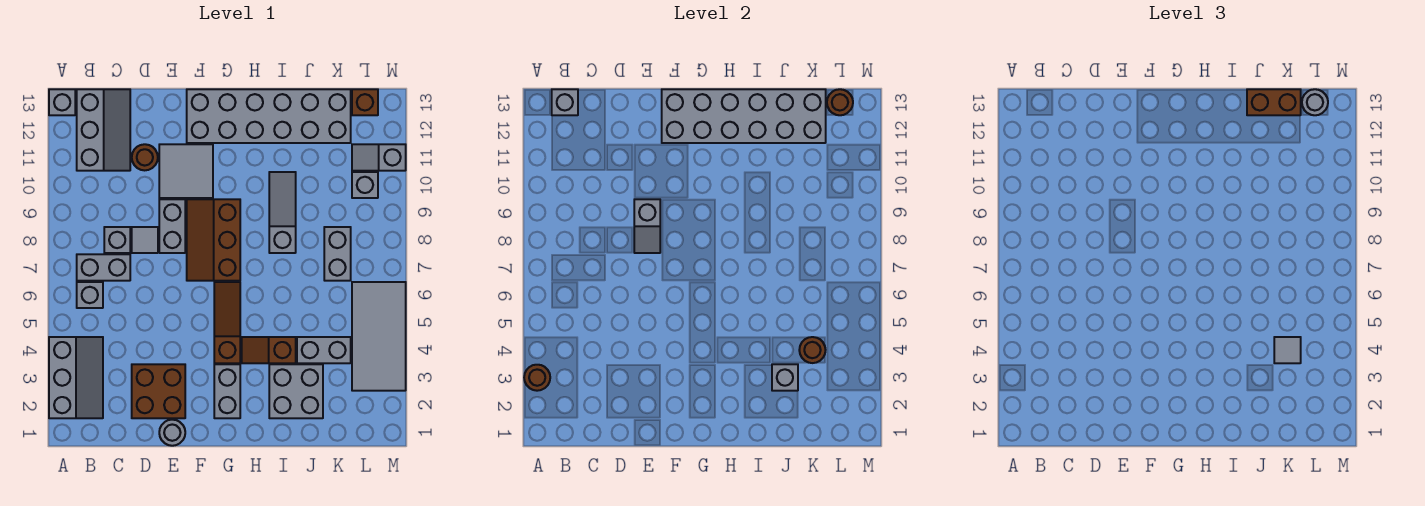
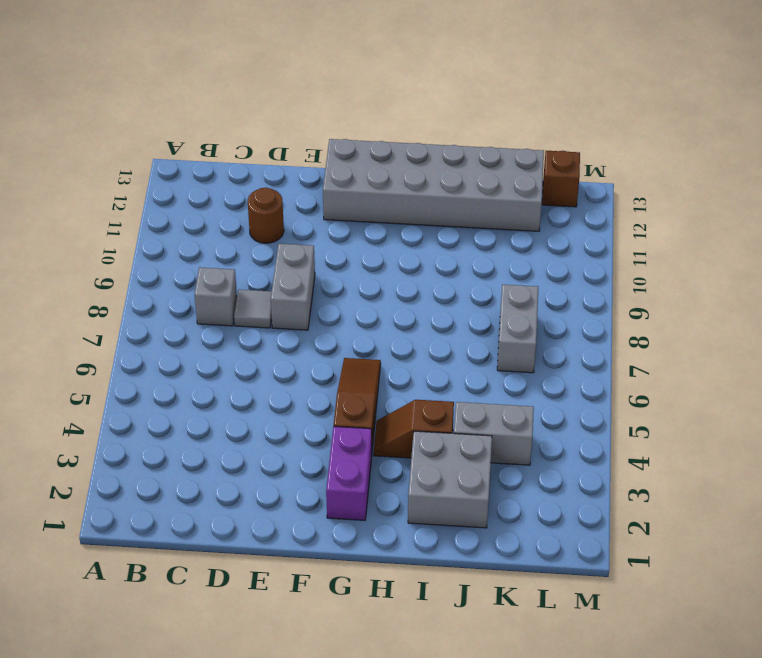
purple brick G2:G3 level 1 -> grey brick G2:G3 level 1
none -> grey slope A2:B4 level 1 top A
none -> grey brick A13 level 1
none -> grey brick B6 level 1
none -> grey brick B7:C7 level 1

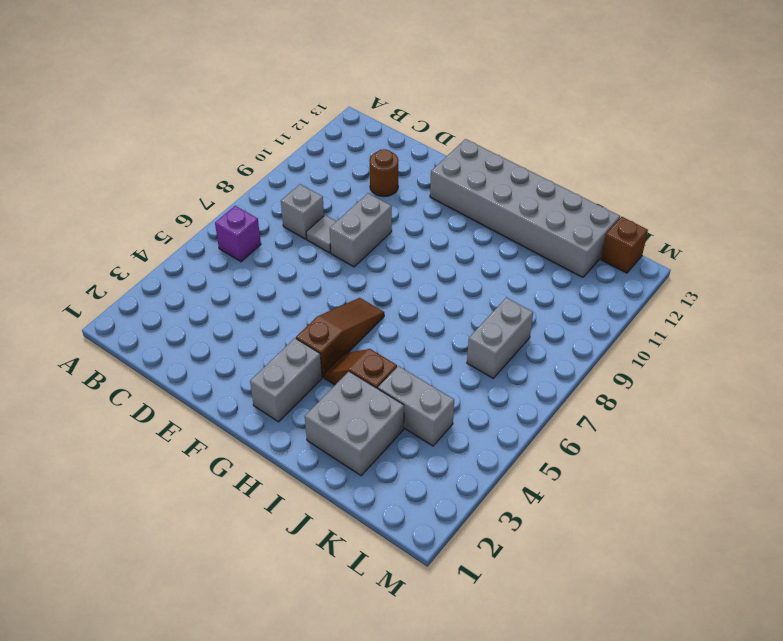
purple brick B6 level 1 -> grey brick B6 level 1
none -> grey slope A2:B4 level 1 top A
none -> grey brick A13 level 1
none -> grey brick B7:C7 level 1
none -> grey slope B11:C13 level 1 top B

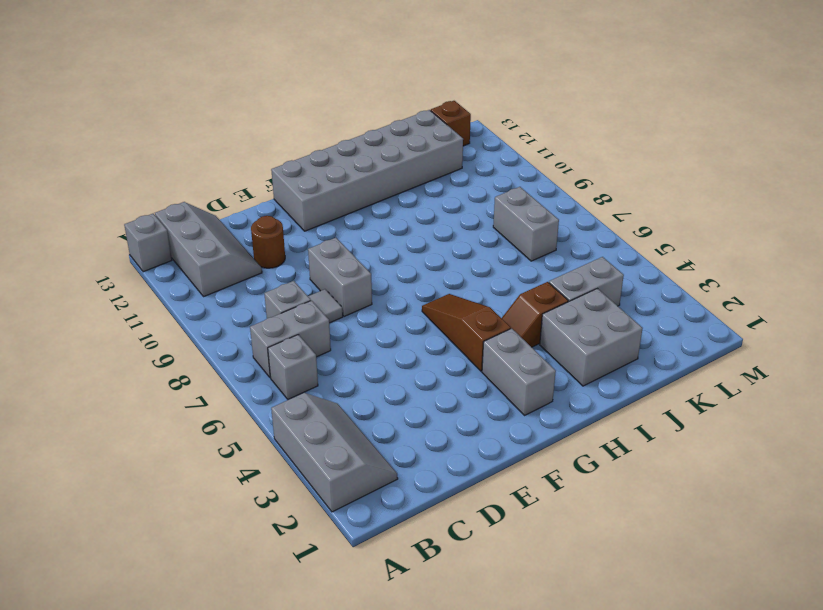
none -> brown brick D2:E3 level 1
none -> grey round brick E1 level 1
none -> grey tile E10:F11 level 1
none -> brown slope F7:G9 level 1 top G

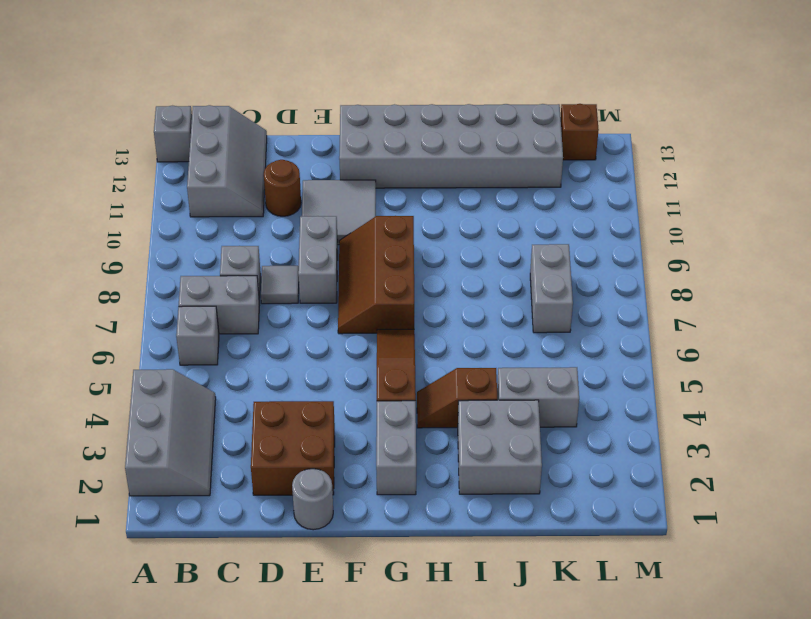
none -> grey slope I8:I10 level 1 top 8
none -> grey tile L3:M6 level 1
none -> grey brick L10 level 1
none -> grey slope L11:M11 level 1 top M

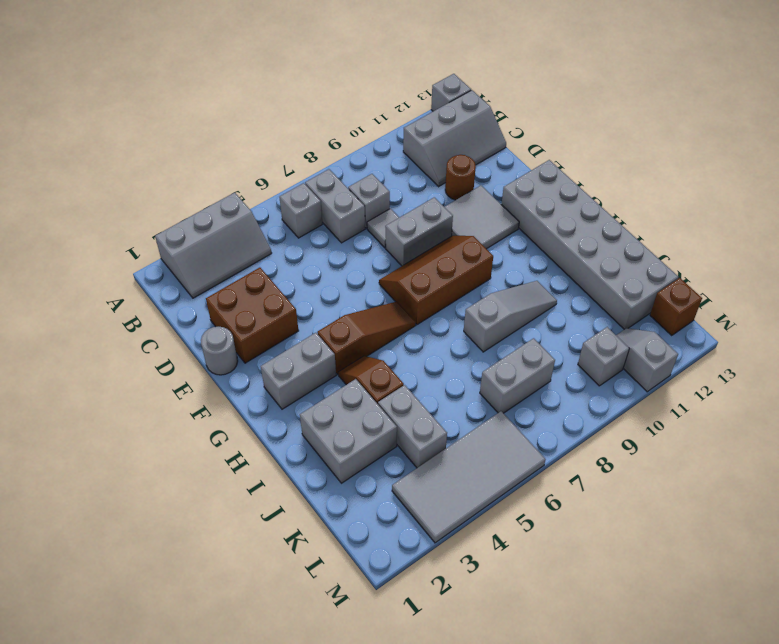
none -> brown round brick A3 level 2
none -> grey brick B13 level 2
none -> grey slope E8:E9 level 2 top 9
none -> grey brick F12:K13 level 2

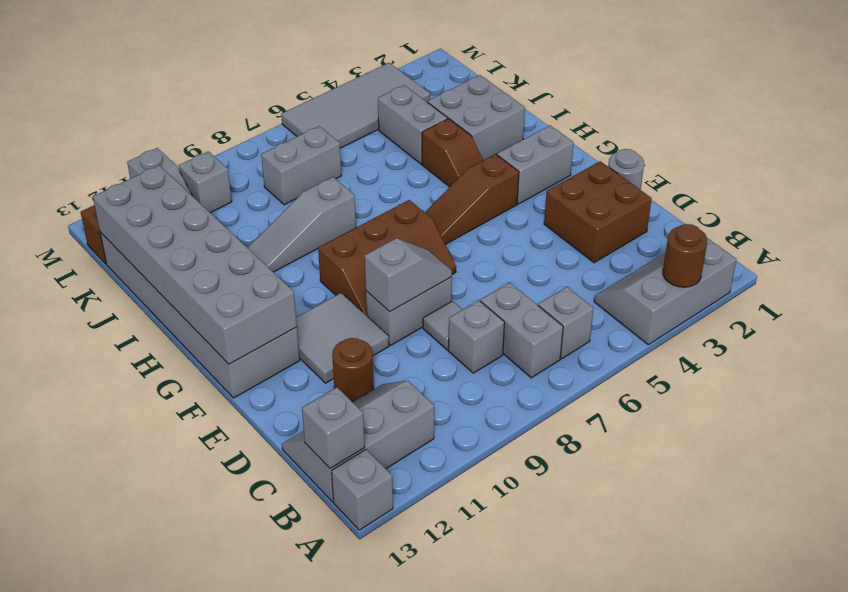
none -> grey brick J3 level 2
none -> brown round brick K4 level 2
none -> brown round brick L13 level 2
none -> brown brick J13:K13 level 3

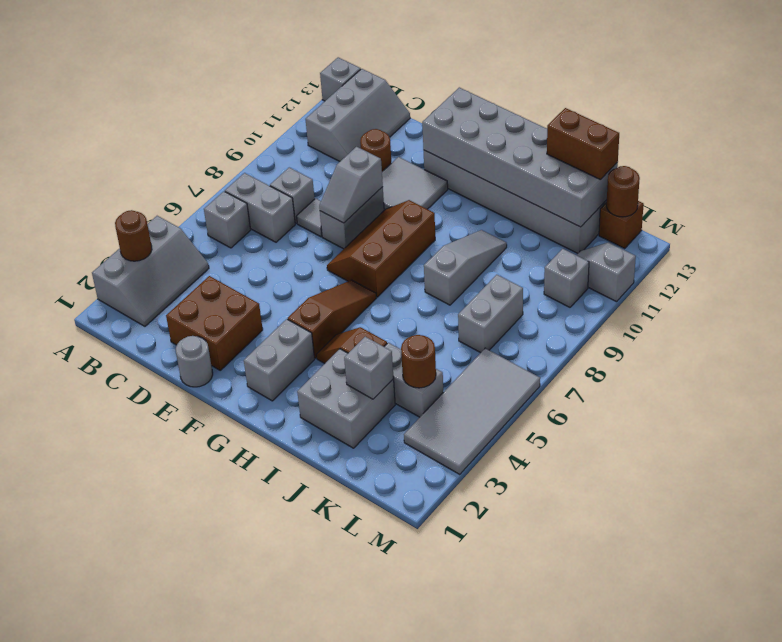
none -> grey brick B13 level 2
none -> grey tile K4 level 3
none -> grey round brick L13 level 3

